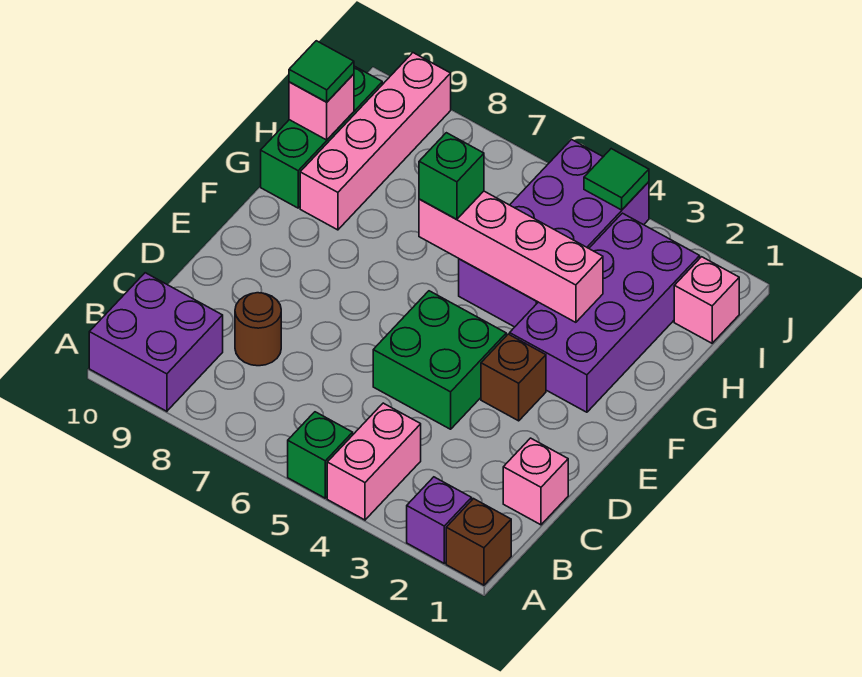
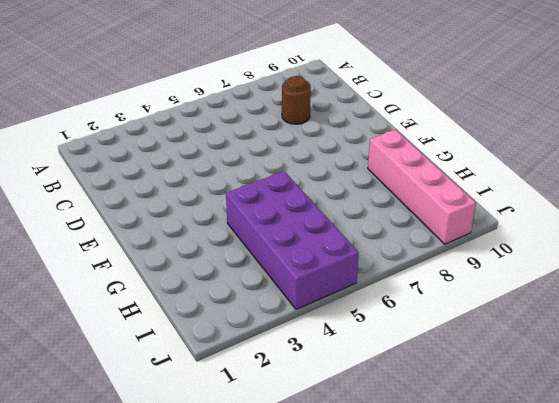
none -> brown brick A1 level 1
none -> purple brick A2 level 1
none -> pink brick A4:B4 level 1

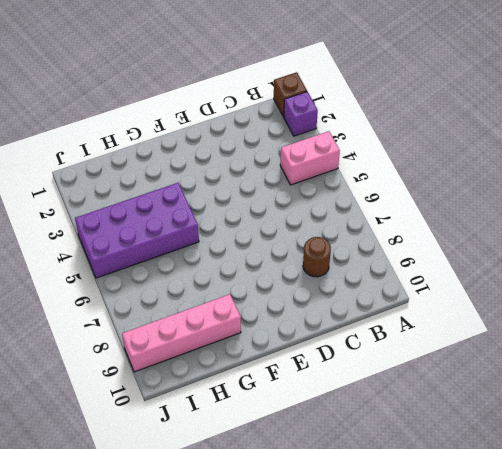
none -> green brick A5 level 1
none -> purple brick A9:B10 level 1
none -> pink brick C1 level 1

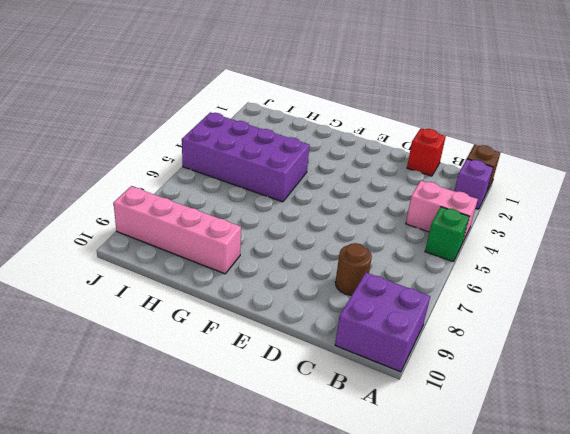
red brick C1 level 1 -> pink brick C1 level 1
none -> green brick D4:E5 level 1
none -> brown brick E3 level 1
none -> purple brick F2:I3 level 1

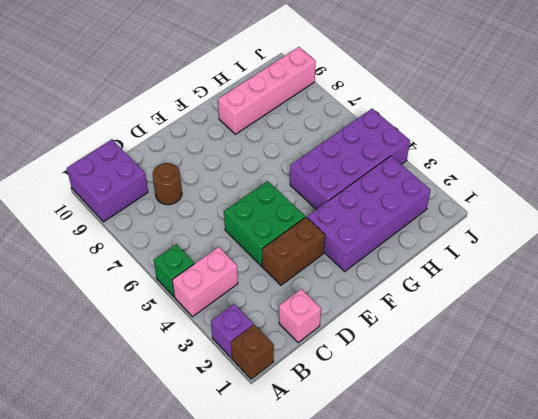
brown brick D3:E3 level 1 -> brown brick E3 level 1
none -> green brick G10:I10 level 1
none -> pink brick I1 level 1
none -> pink brick G3:G6 level 2

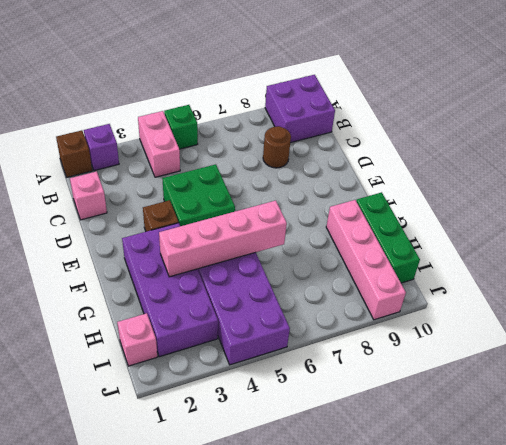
none -> pink brick H10 level 2
none -> green tile J4 level 2
none -> green brick G6 level 3

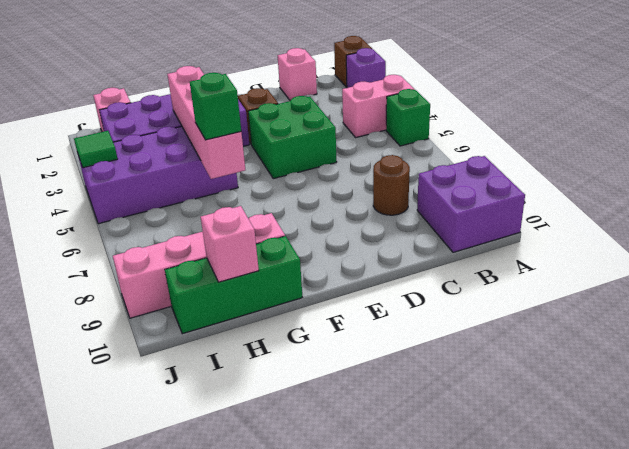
none -> green tile H10 level 3

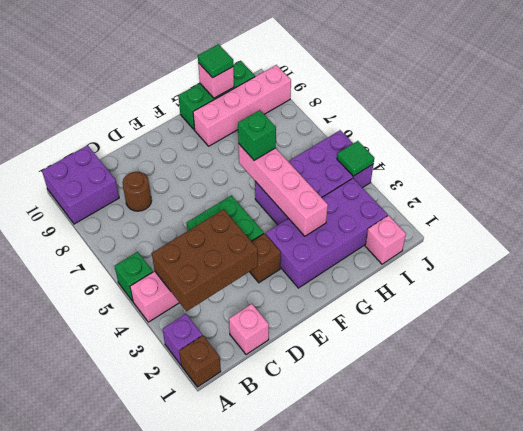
brown brick B3:D4 level 2 -> none

